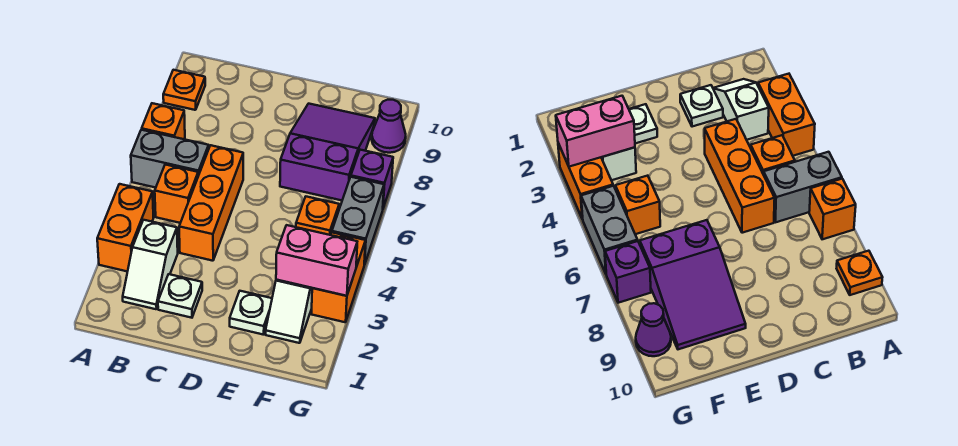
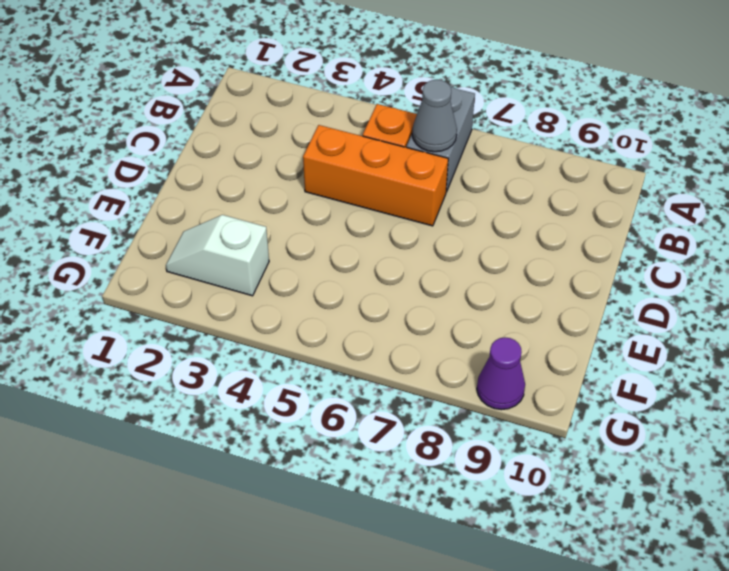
grey cone B6 level 2 -> none
none -> orange brick A3:A4 level 1
none -> orange brick A7 level 1
none -> orange plate A9 level 1

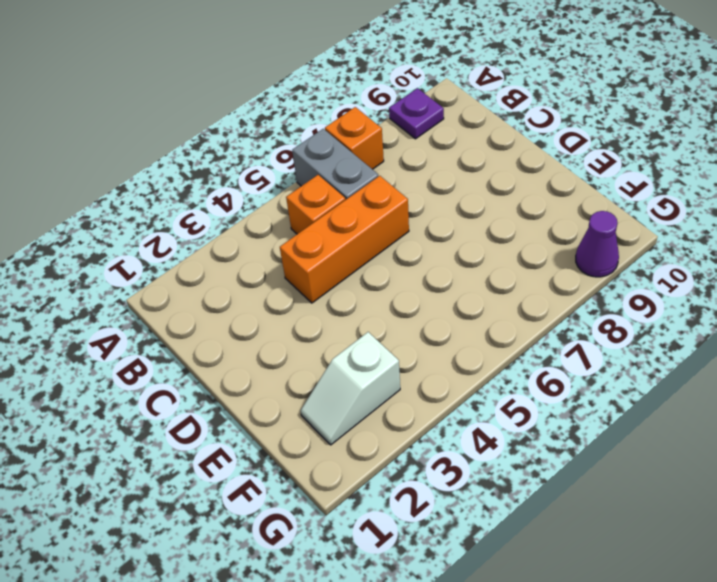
purple plate A9 level 1 -> orange plate A9 level 1
none -> orange brick A3:A4 level 1
none -> white slope B2:B3 level 1 top 3
none -> white plate C2 level 1

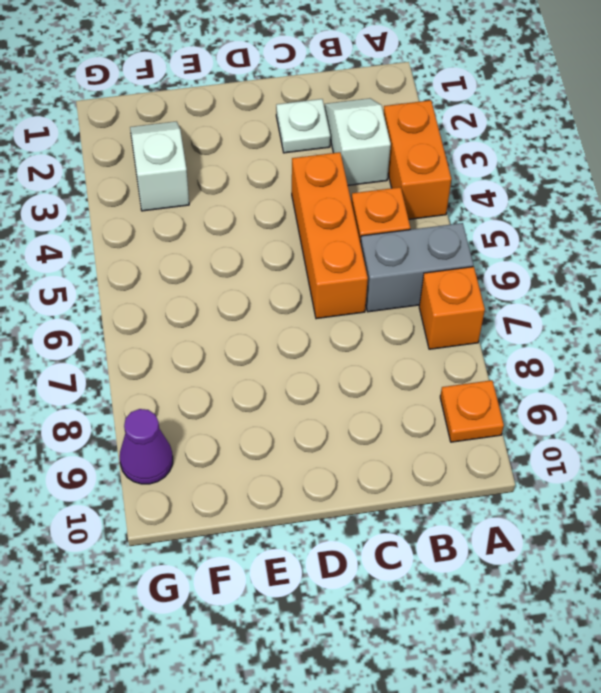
none -> white plate E2 level 1
none -> purple slope E7:F9 level 1 top 7
none -> orange brick F5 level 1

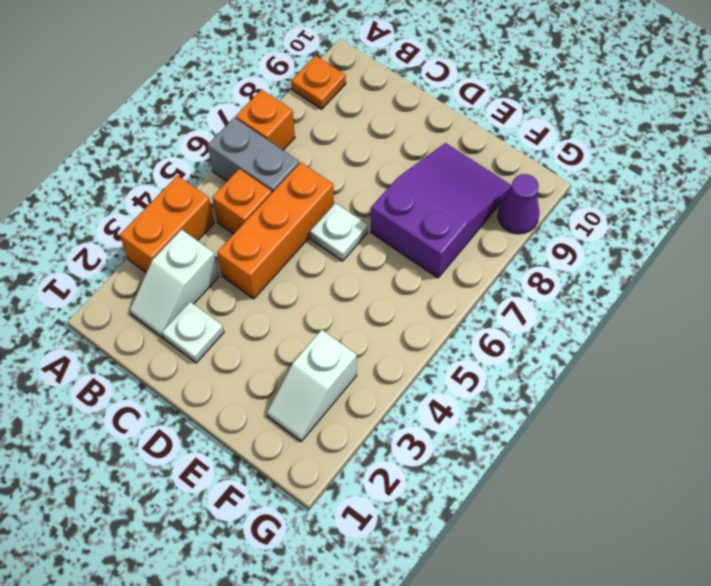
white plate D6 level 1 -> white plate E2 level 1
none -> orange brick F5 level 1
none -> orange brick G3:G4 level 1
none -> grey brick G5:G6 level 1

